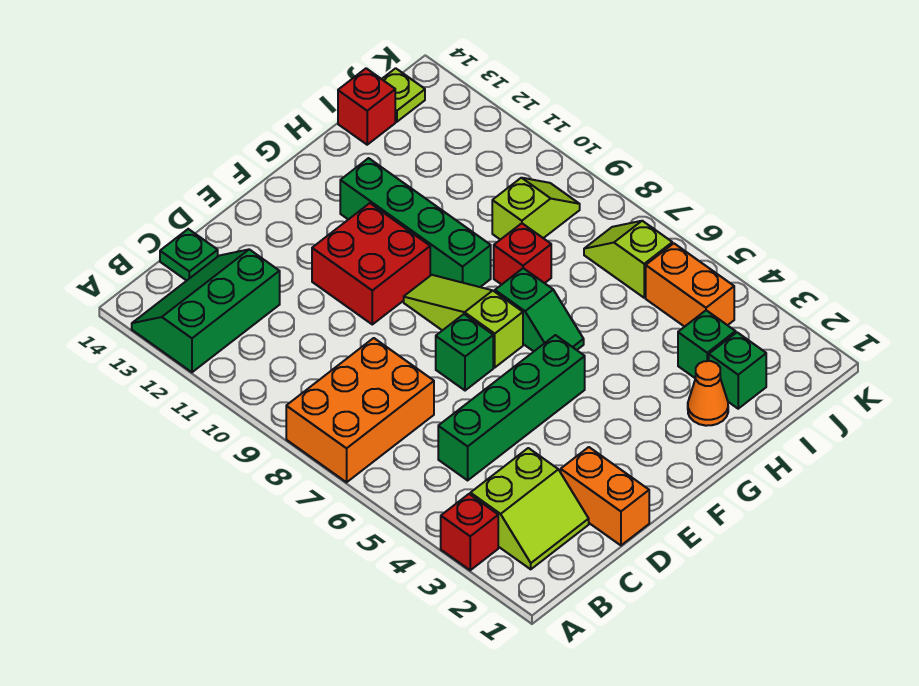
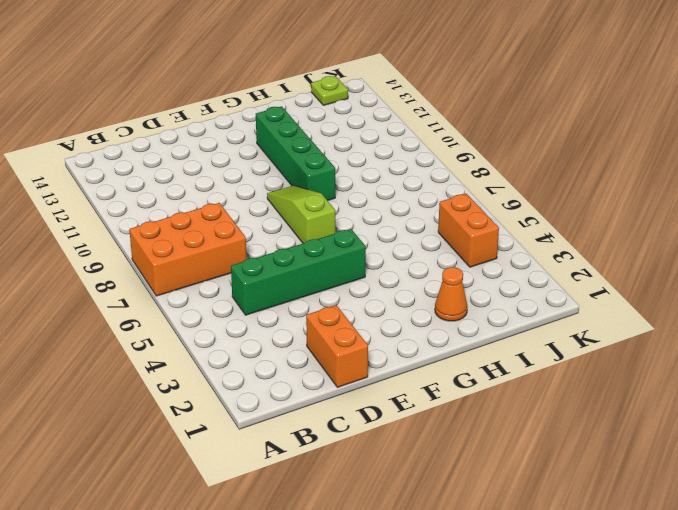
none -> red brick A3 level 1
none -> green slope A12:C13 level 1 top 12
none -> lime slope B2:C3 level 1 top 3

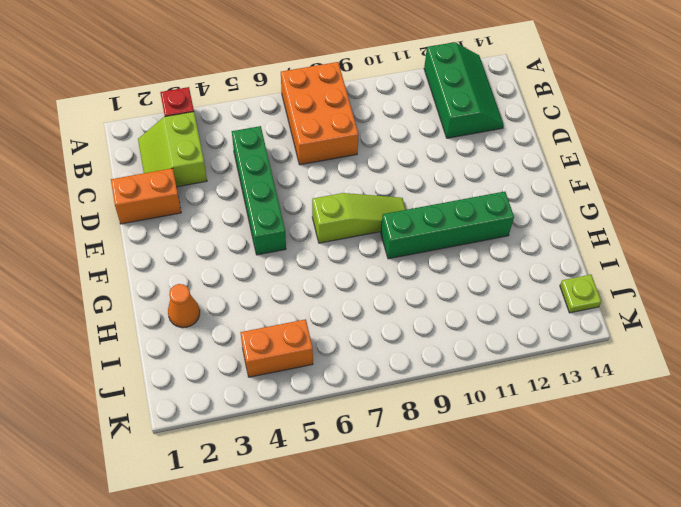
none -> green plate C14 level 1
none -> green brick E7 level 1
none -> red brick E10:F11 level 1

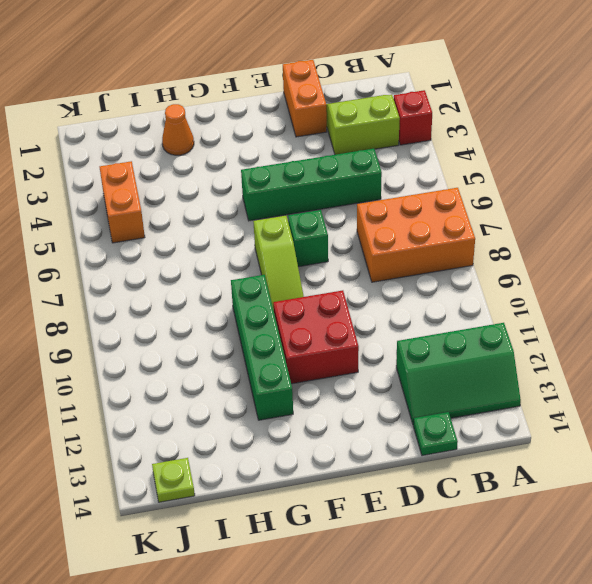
none -> green slope G6:G7 level 1 top 7
none -> red brick H8 level 1
none -> green brick I2 level 1

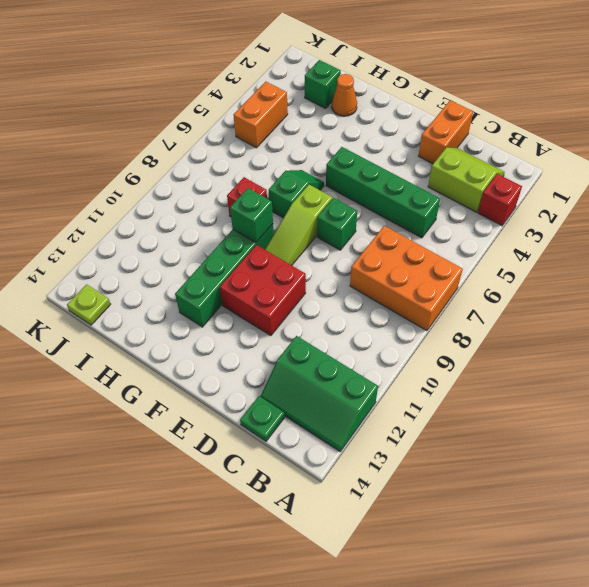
green brick G9 level 2 -> green brick I3 level 1
none -> lime slope I9:J9 level 1 top I
none -> red brick I14 level 1
none -> lime slope J6:J7 level 1 top 6

